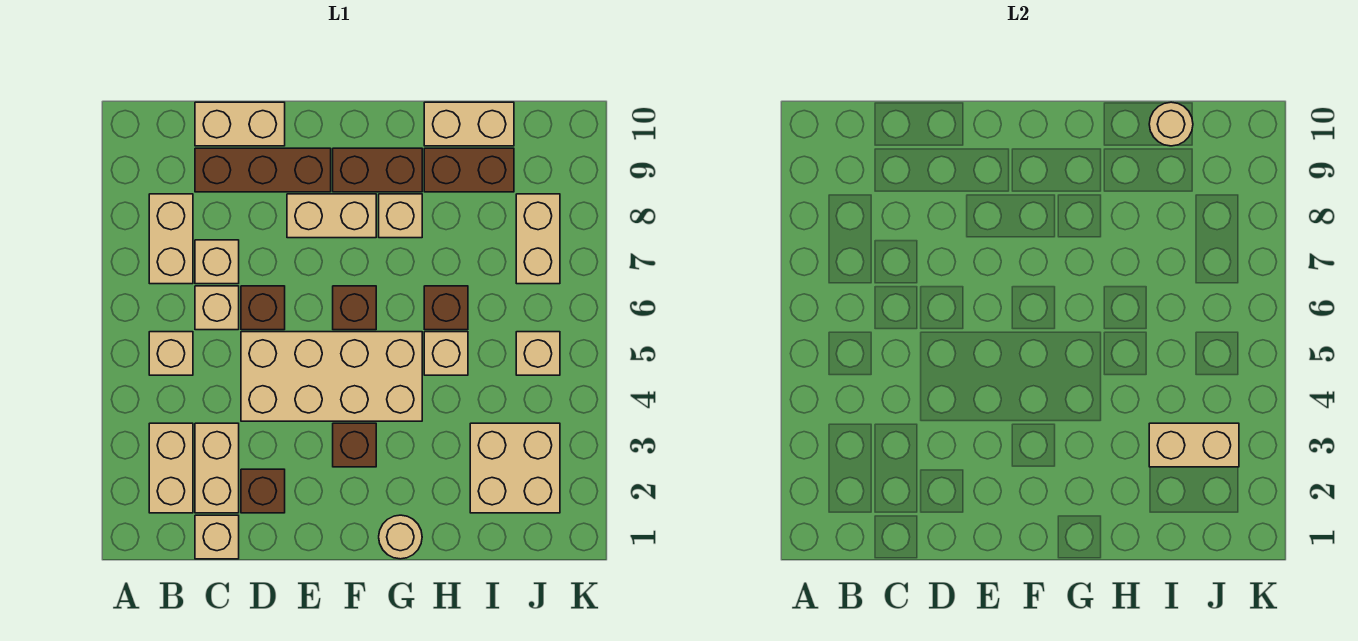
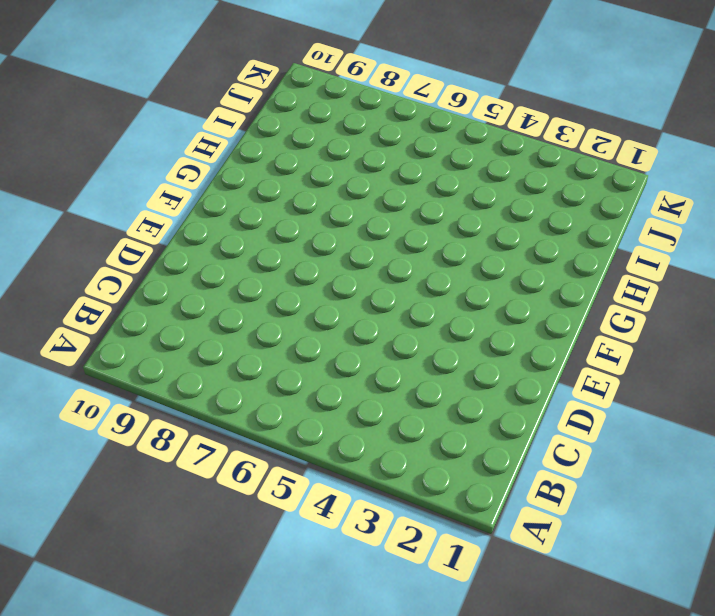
none -> tan brick B2:B3 level 1
none -> tan brick B5 level 1
none -> tan brick B7:B8 level 1

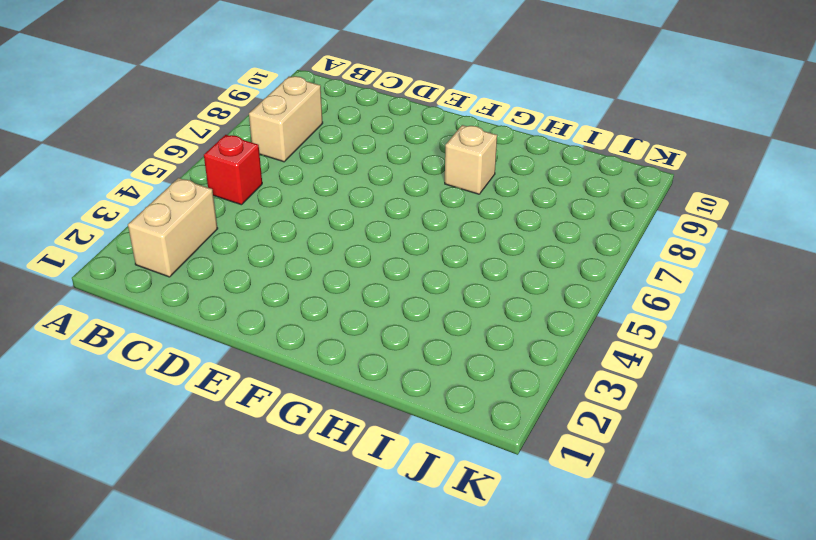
red brick B5 level 1 -> tan brick B5 level 1
none -> tan brick C1 level 1
none -> tan brick C2:C3 level 1
none -> tan brick C6 level 1

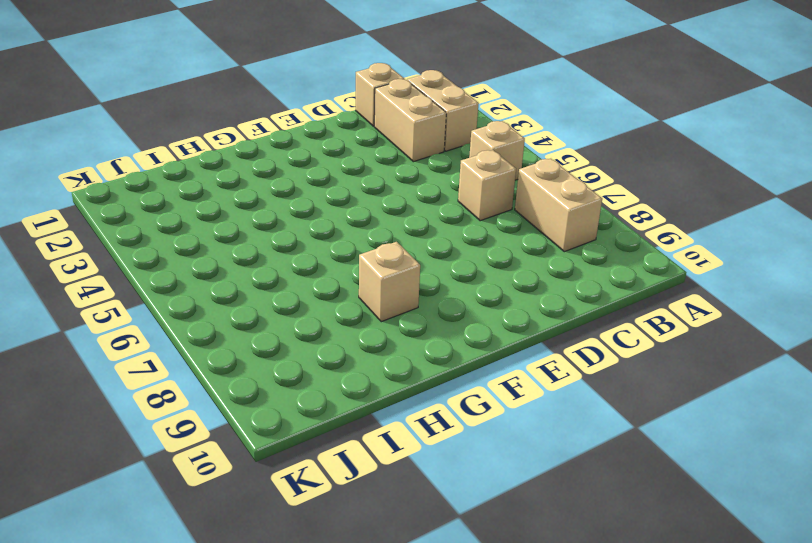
none -> tan brick C7 level 1
none -> brown brick C9:E9 level 1
none -> tan brick C10:D10 level 1

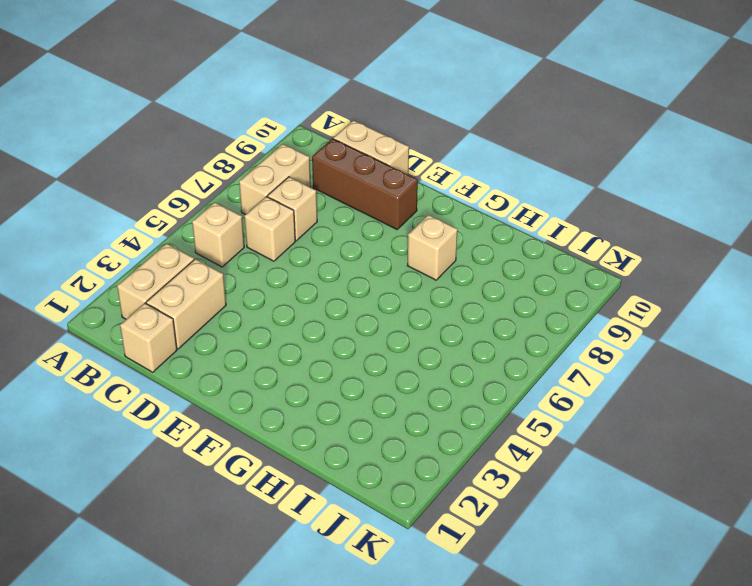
none -> brown brick D2 level 1
none -> tan brick D4:G5 level 1
none -> brown brick D6 level 1

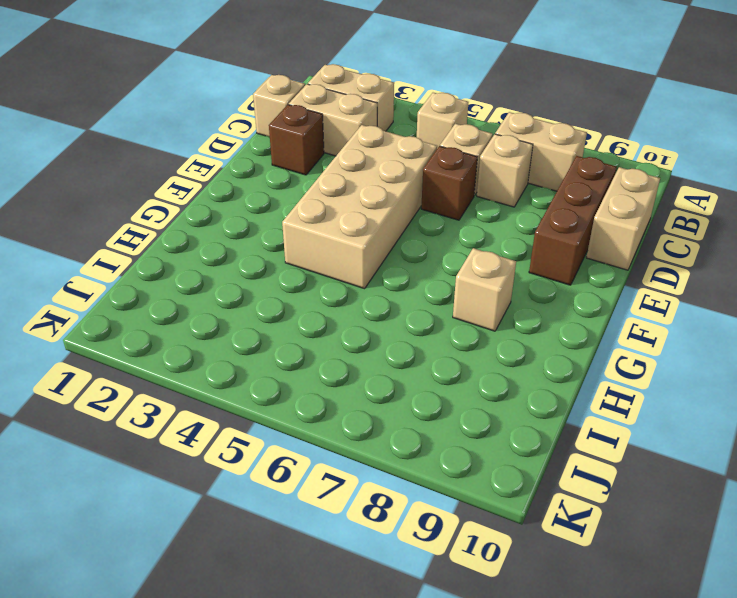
none -> tan brick E8:F8 level 1
none -> brown brick F3 level 1
none -> brown brick F6 level 1

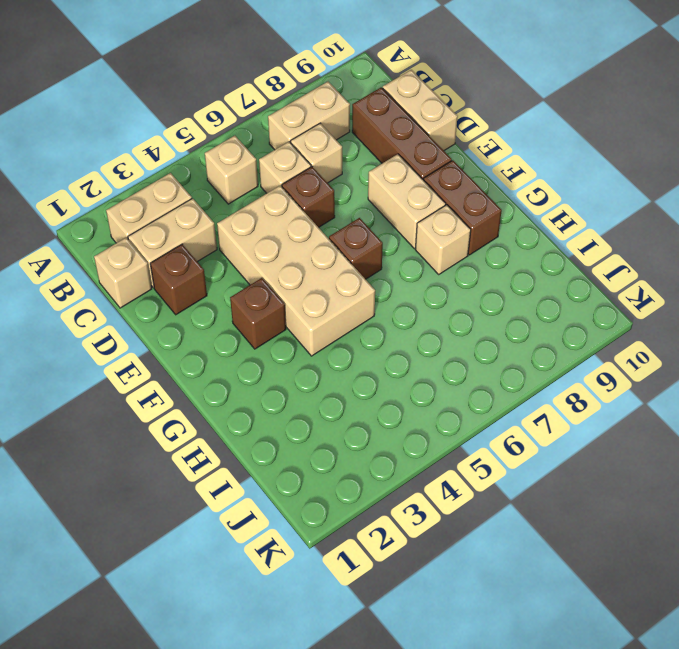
none -> tan round brick G1 level 1
none -> tan brick H5 level 1
none -> brown brick H6 level 1

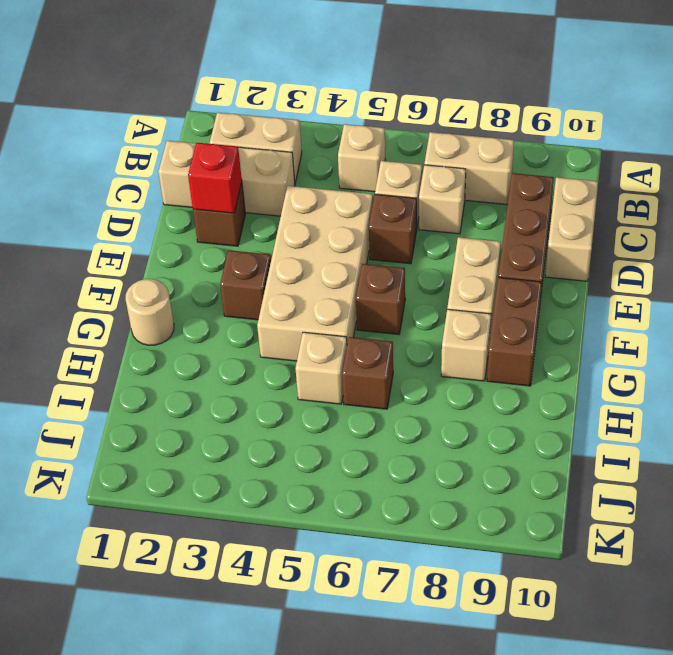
red brick D2 level 2 -> none
none -> brown brick H9:I9 level 1
none -> tan brick H10:I10 level 1
none -> tan brick I2:J3 level 1

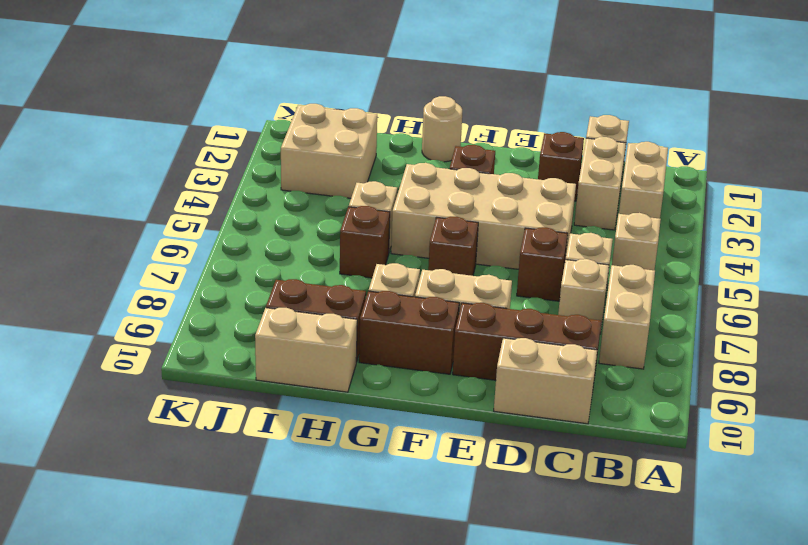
none -> tan brick J5 level 1
none -> tan brick J7:J8 level 1
none -> tan brick I3:J3 level 2

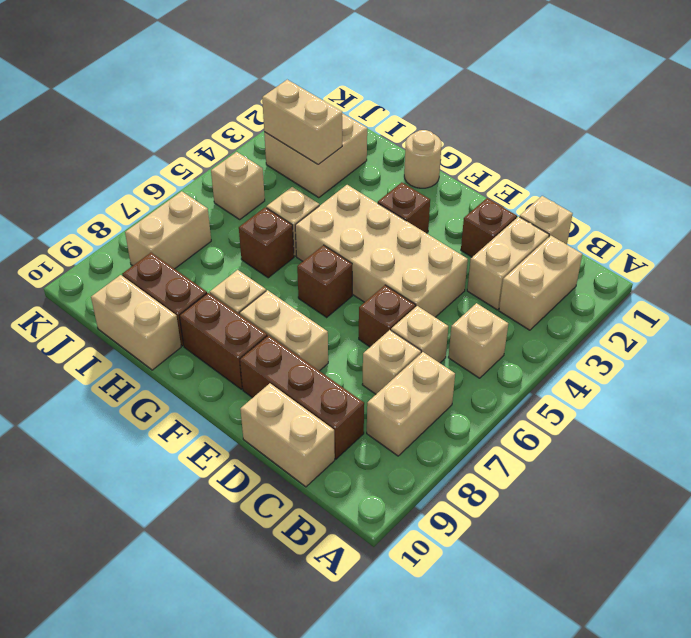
none -> tan round brick I10 level 2

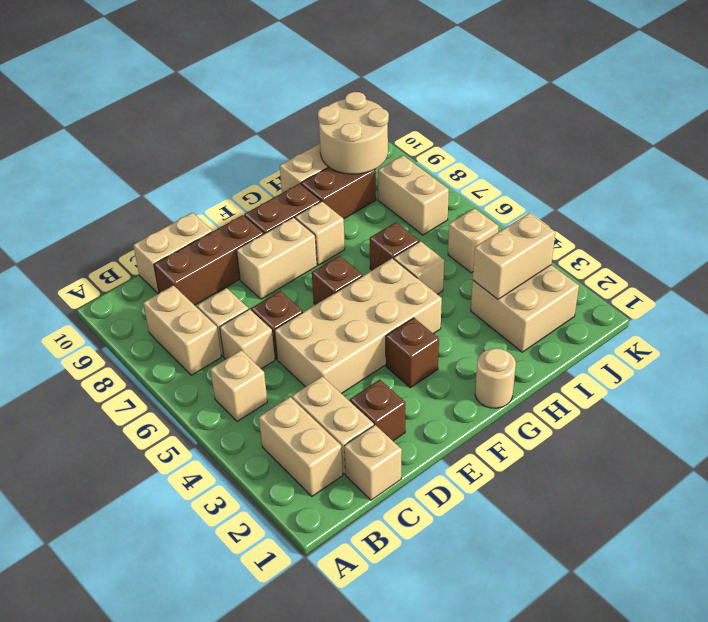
tan round brick I9:J10 level 2 -> tan round brick I10 level 2

